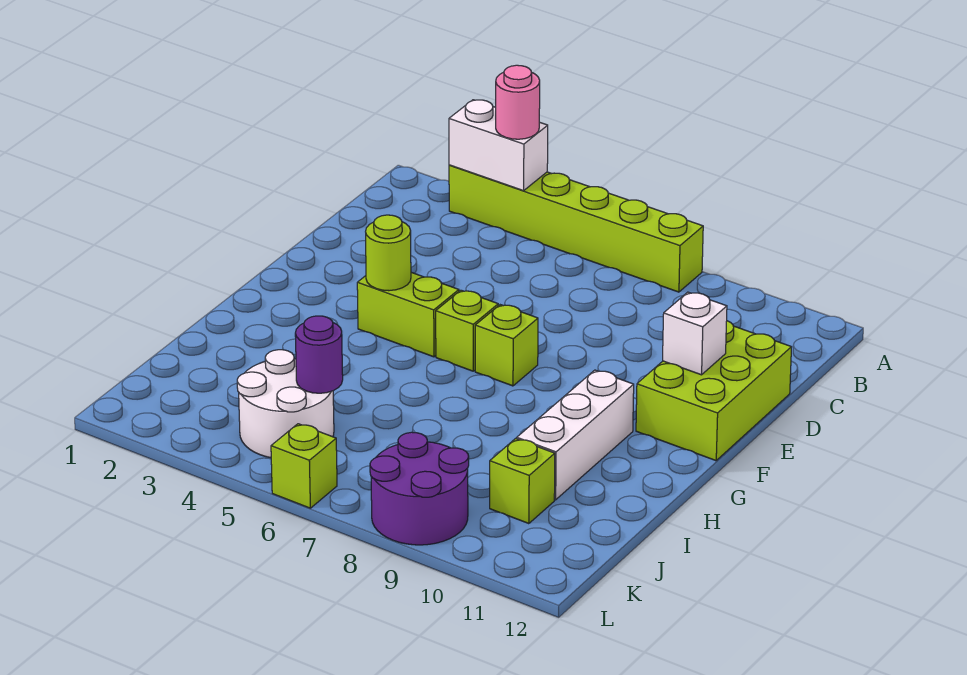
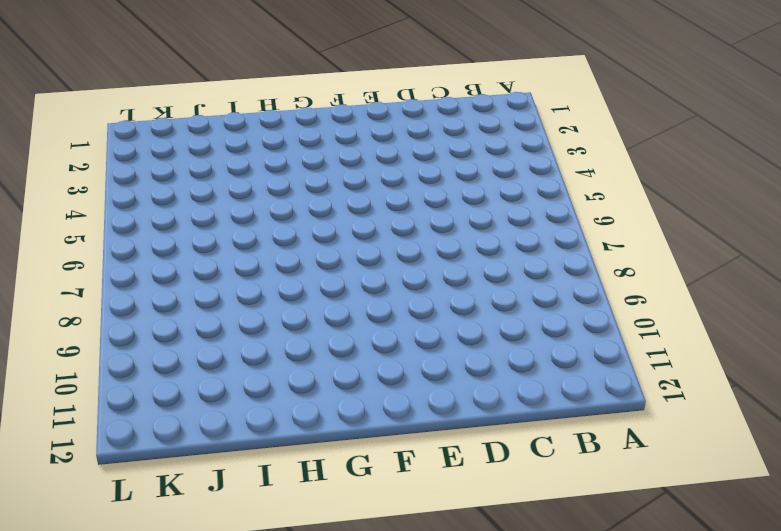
none -> lime brick A3:A8 level 1
none -> lime brick D11:F12 level 1
none -> lime brick F4:F5 level 1

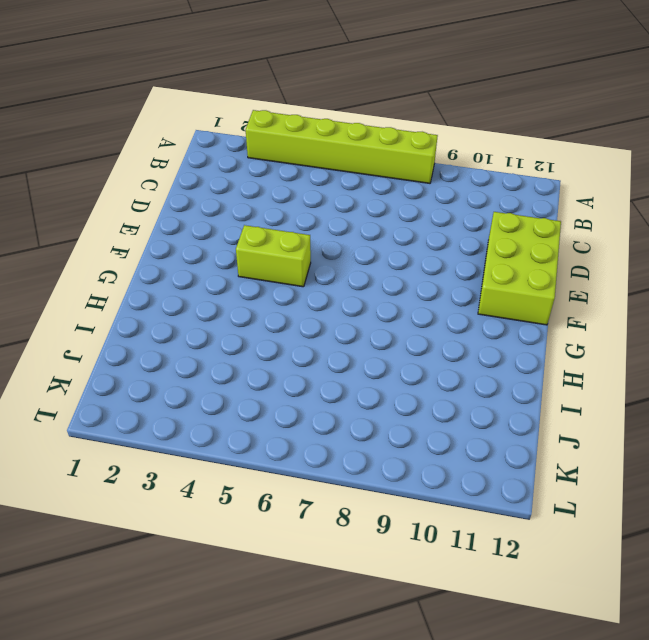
none -> lime brick F6 level 1
none -> lime brick F7 level 1
none -> white brick G10:I10 level 1

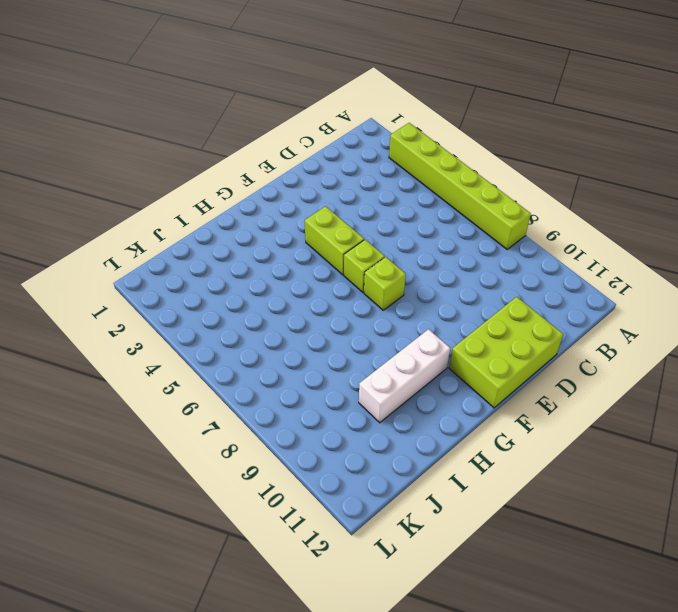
none -> white round brick J4:K5 level 1
none -> lime brick J10 level 1
none -> purple round brick K8:L9 level 1

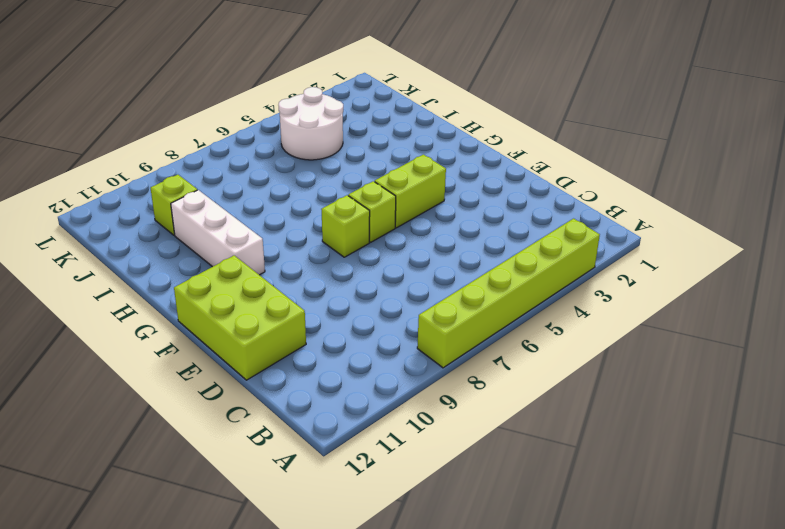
none -> purple round brick K8:L9 level 1
none -> lime brick L6 level 1
none -> white brick A3:A4 level 2

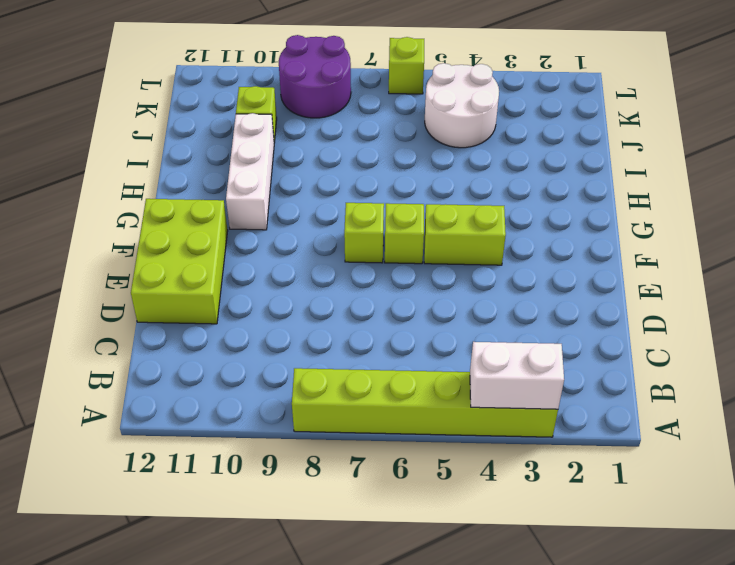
none -> white brick E11 level 2
none -> lime round brick F4 level 2
none -> purple round brick J5 level 2

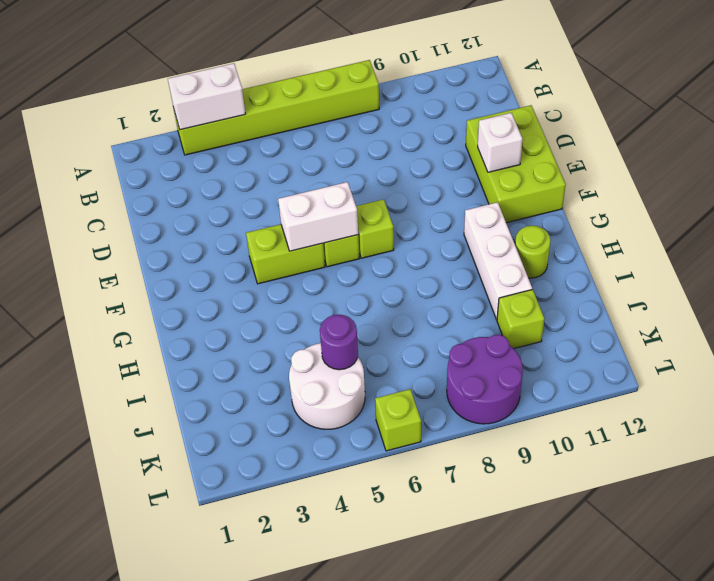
white brick F5:F6 level 2 -> none
lime round brick H11 level 1 -> lime round brick F4 level 2
none -> pink round brick A4 level 3

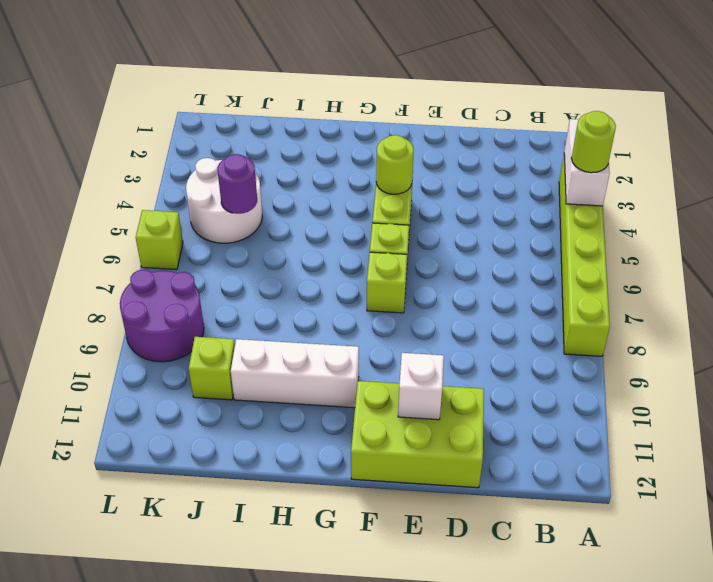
lime round brick A4 level 3 -> pink round brick A4 level 3

